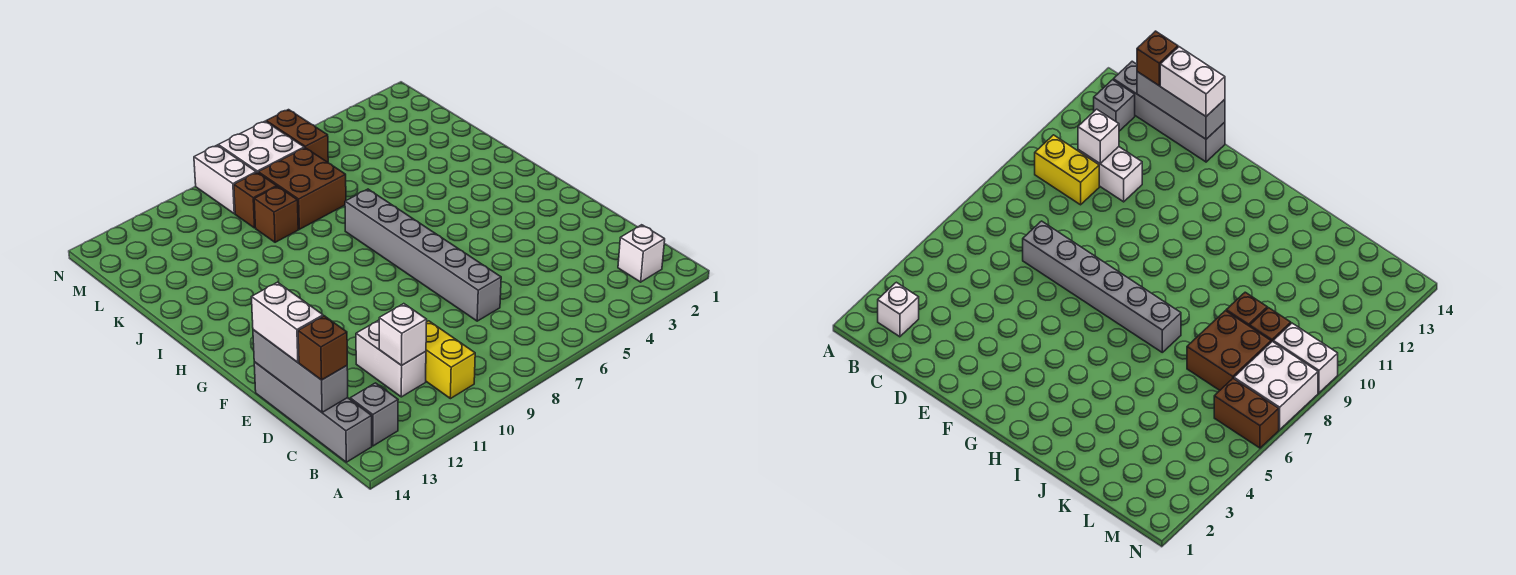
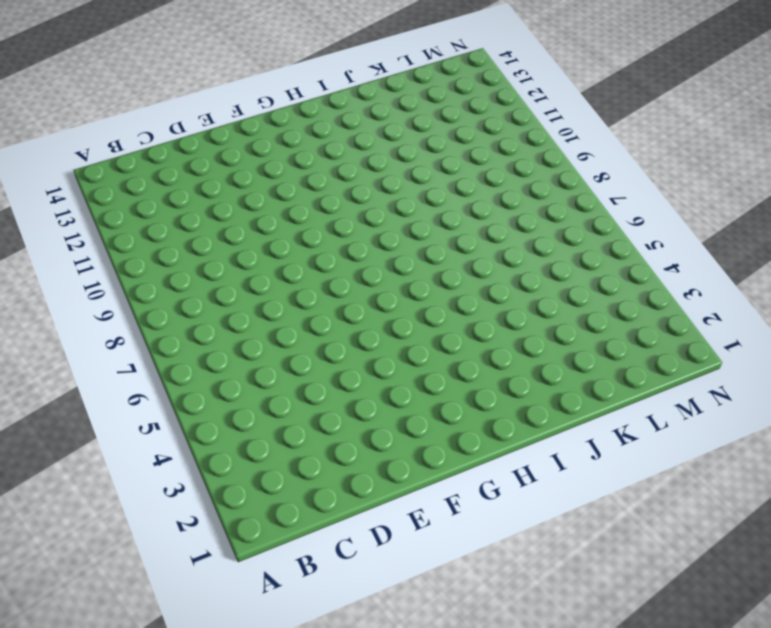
none -> white brick B2 level 1
none -> yellow brick B10:C10 level 1
none -> grey brick B13 level 1

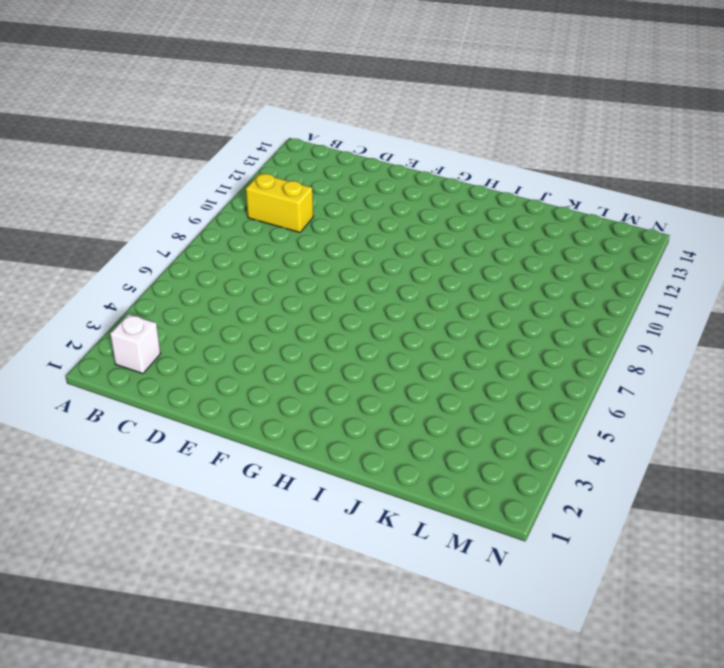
none -> grey brick B13 level 1
none -> grey brick B14:E14 level 1
none -> white brick C11:D11 level 1

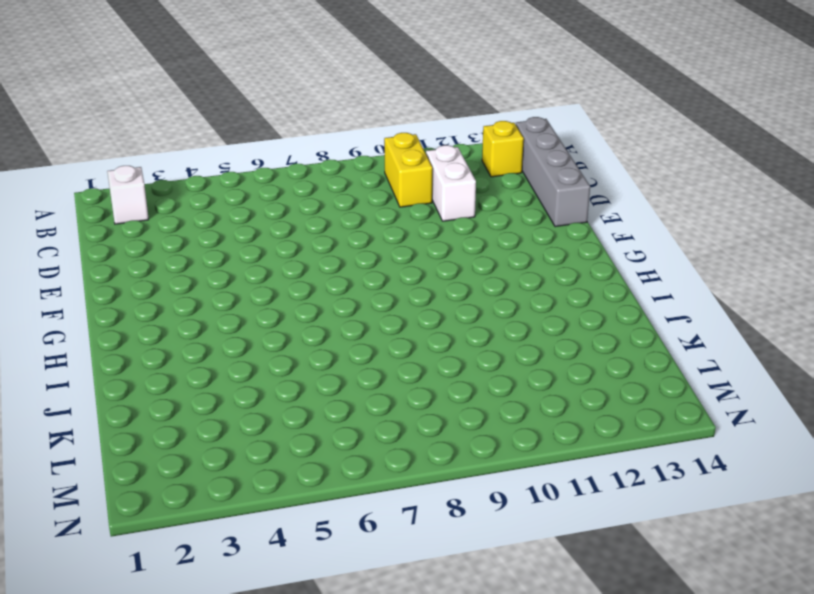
yellow brick B13 level 1 -> grey brick B13 level 1
none -> grey brick D7:I7 level 1
none -> brown brick K7:L8 level 1
none -> brown brick K9 level 1

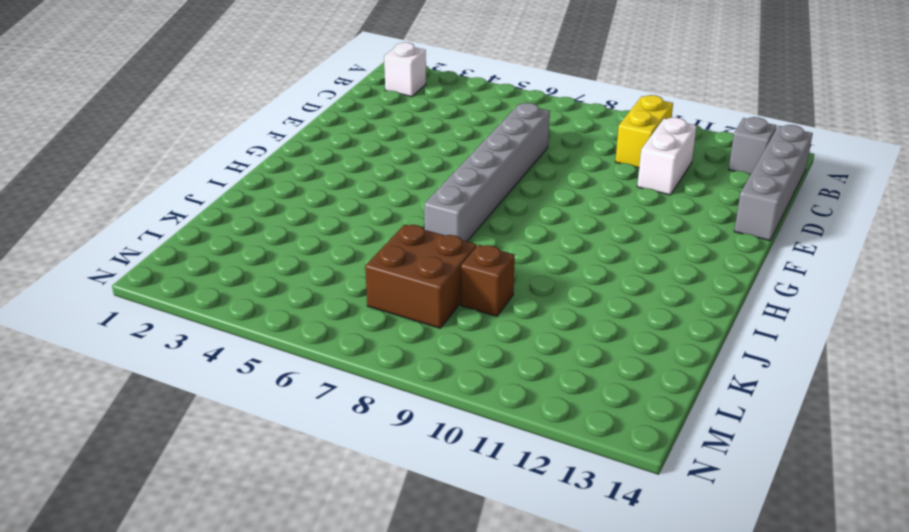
none -> brown brick L9 level 1
none -> brown brick M6:N6 level 1
none -> white brick M7:N8 level 1

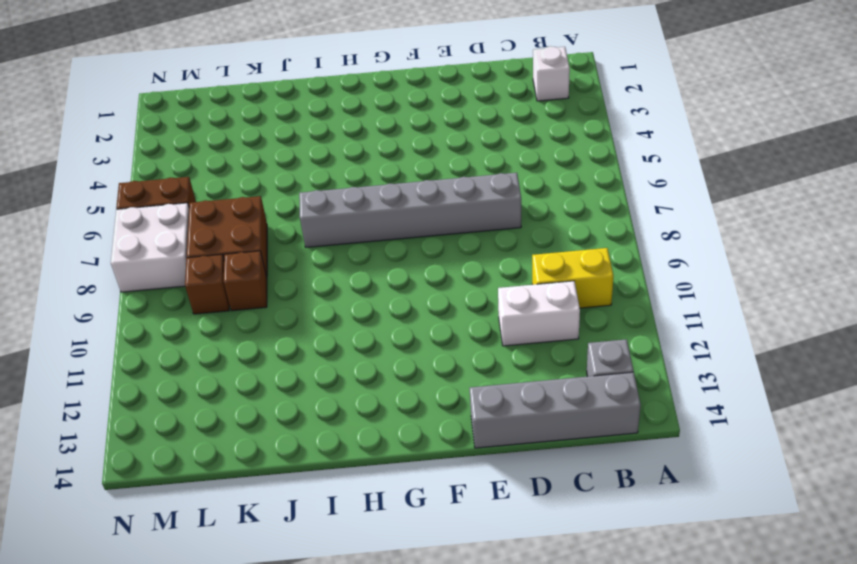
none -> white brick M9:N9 level 1
none -> white brick C11 level 2
none -> grey brick C14:E14 level 2

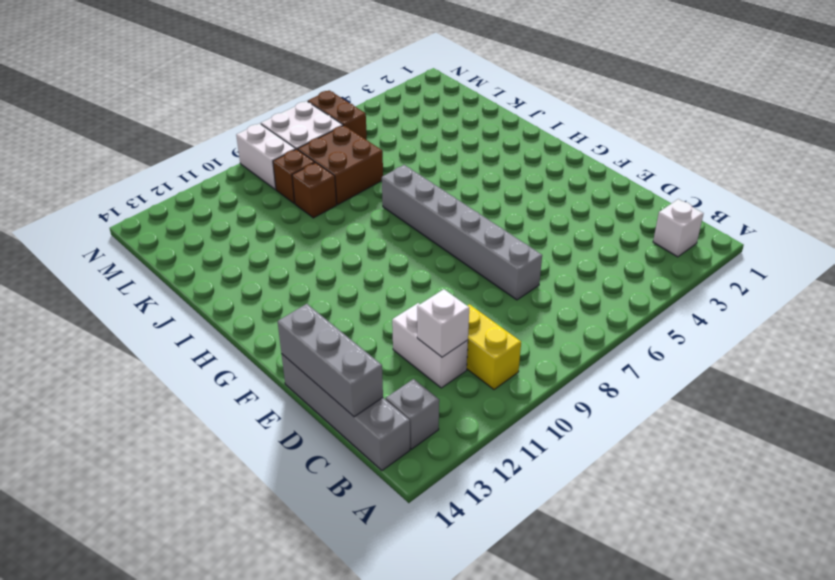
none -> brown brick C14 level 3
none -> white brick D14:E14 level 3

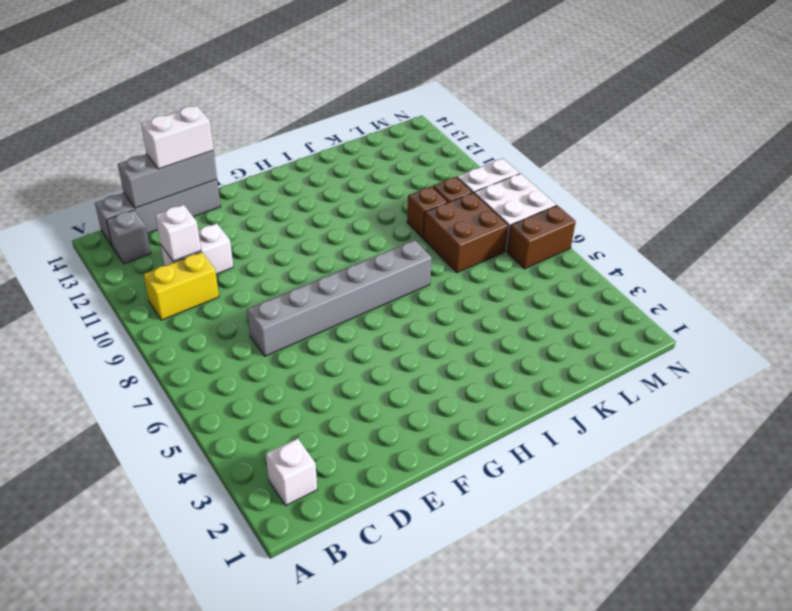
none -> brown brick C14 level 3

